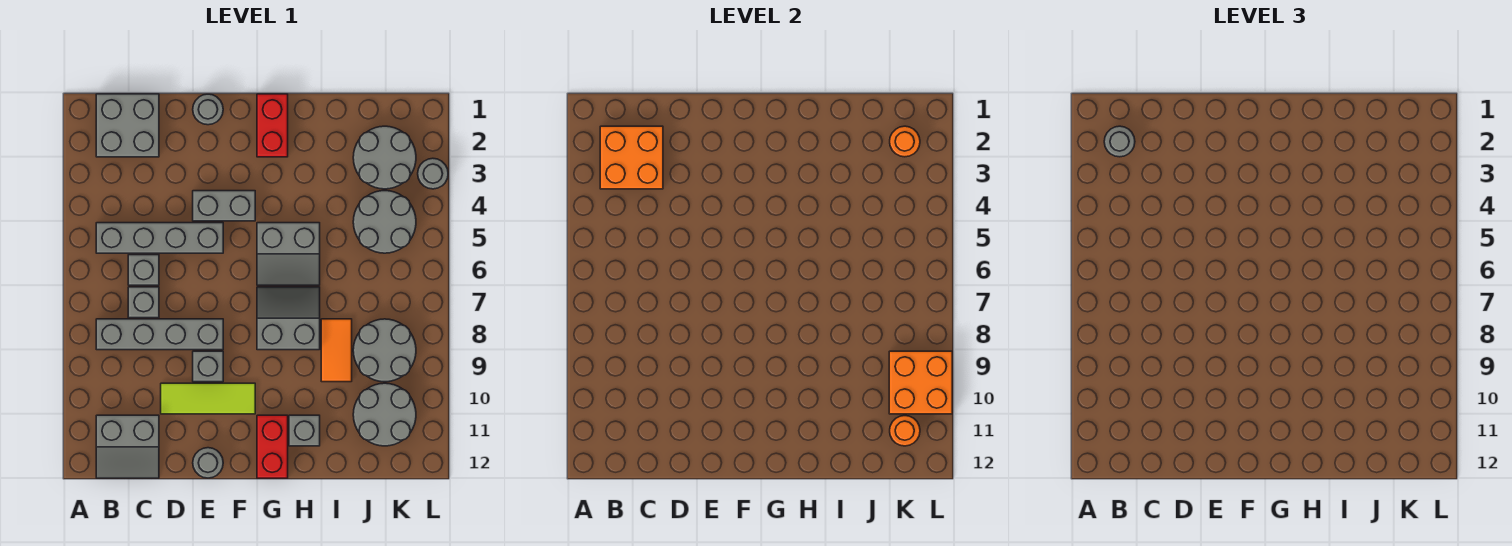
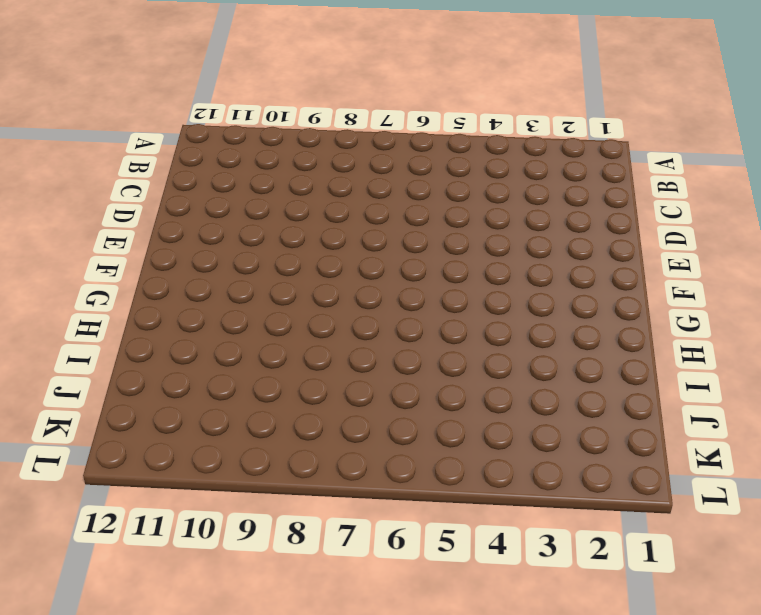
none -> grey brick B1:C2 level 1
none -> grey brick B5:E5 level 1
none -> grey brick B8:E8 level 1

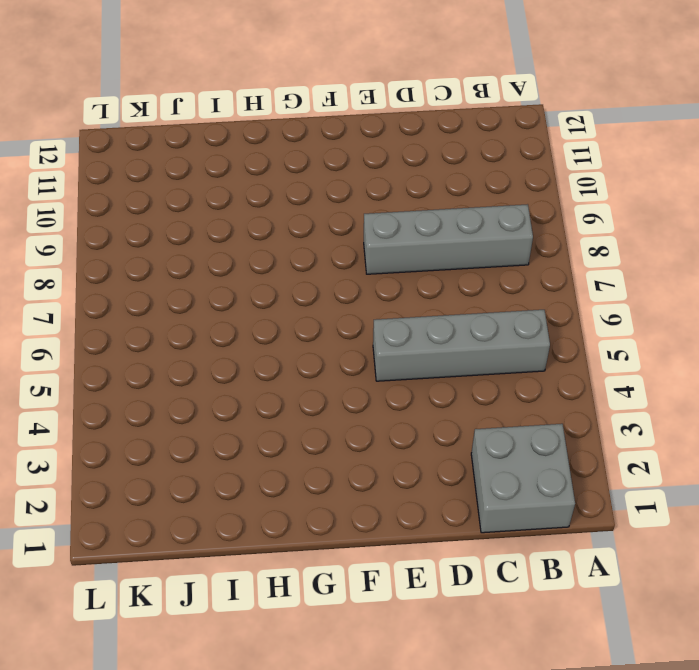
none -> grey slope B11:C12 level 1 top 11
none -> grey brick C6 level 1
none -> grey brick C7 level 1

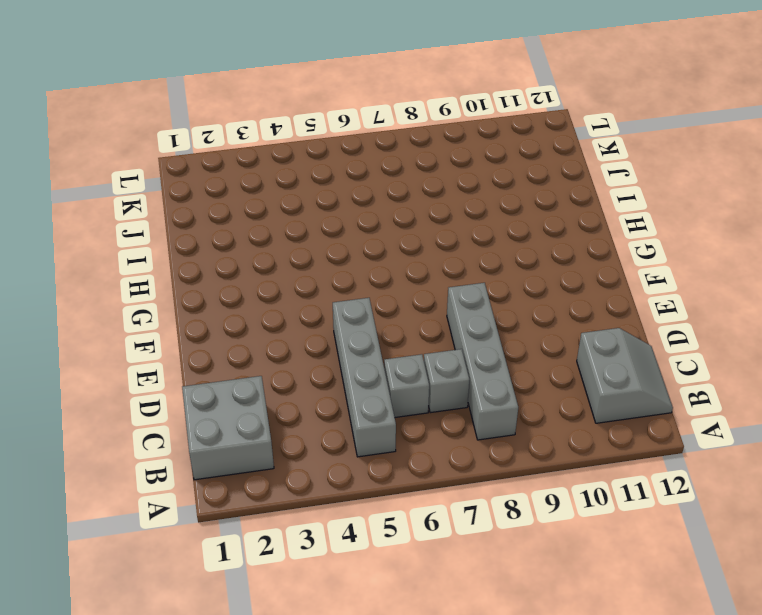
none -> lime tile D10:F10 level 1
none -> grey round brick E1 level 1
none -> grey brick E4:F4 level 1

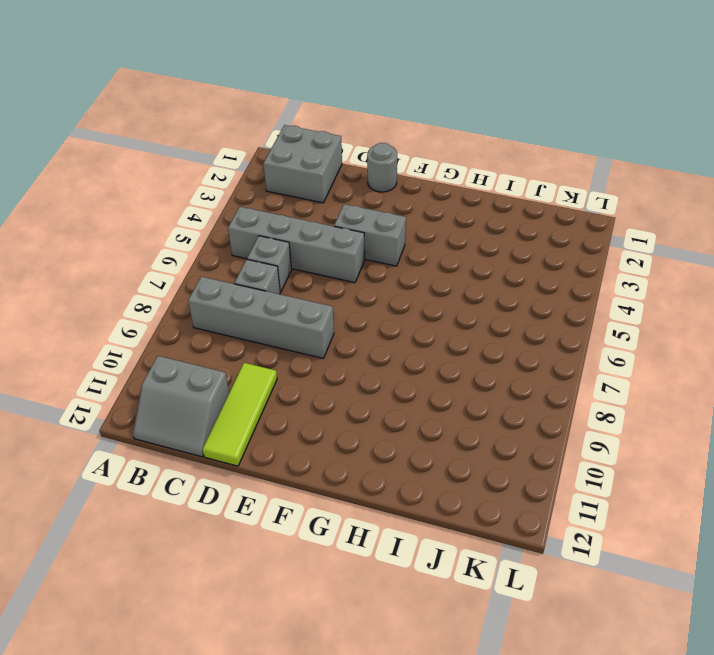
lime tile D10:D12 level 1 -> lime tile D10:F10 level 1
none -> grey brick E9 level 1
none -> grey round brick E12 level 1
none -> red brick G1:G2 level 1

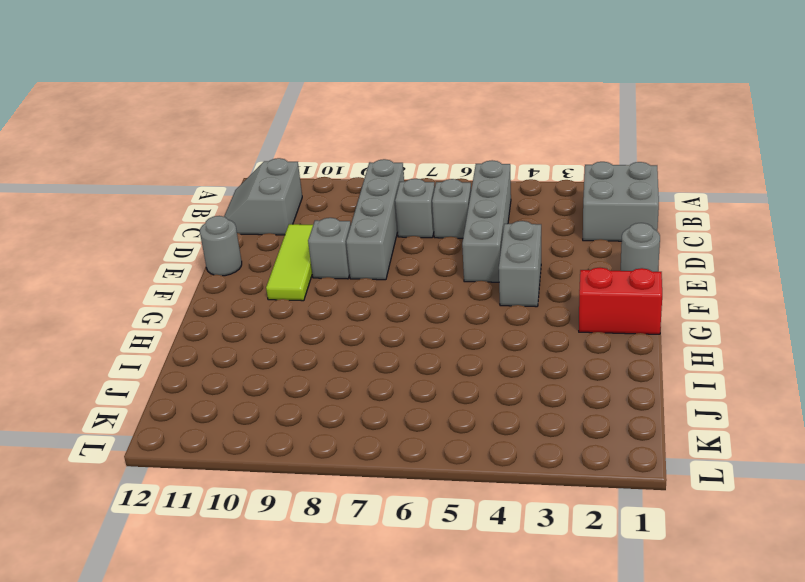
none -> grey slope G5:H6 level 1 top 5
none -> grey slope G7:H8 level 1 top 8
none -> red brick G11:G12 level 1

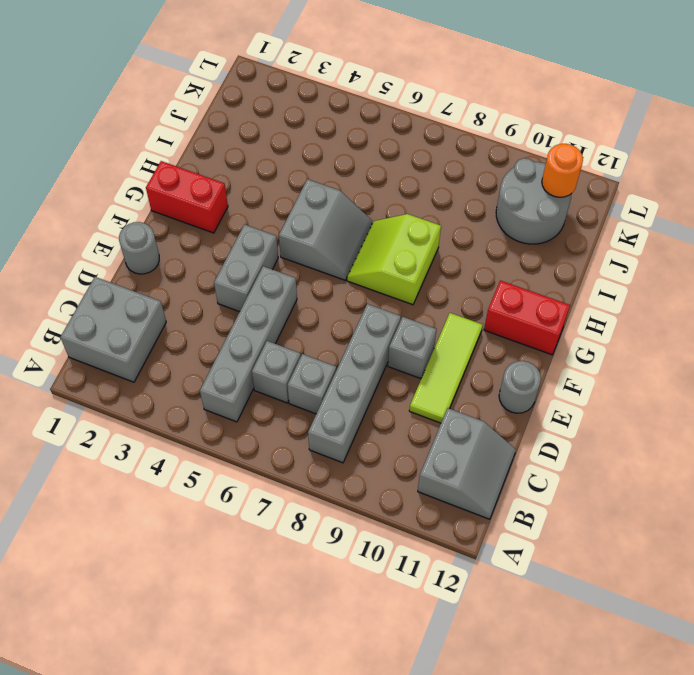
lime slope G7:H8 level 1 top 8 -> grey slope G7:H8 level 1 top 8
none -> grey brick H11 level 1
none -> orange tile I8:I9 level 1
none -> grey round brick J2:K3 level 1

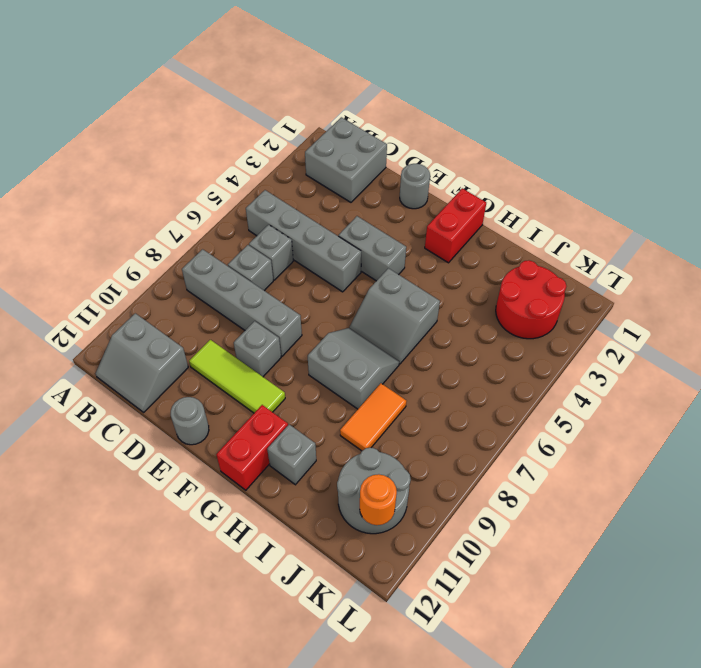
red round brick J2:K3 level 1 -> grey round brick J2:K3 level 1
none -> grey round brick J4:K5 level 1
none -> grey round brick J8:K9 level 1
none -> grey round brick L3 level 1

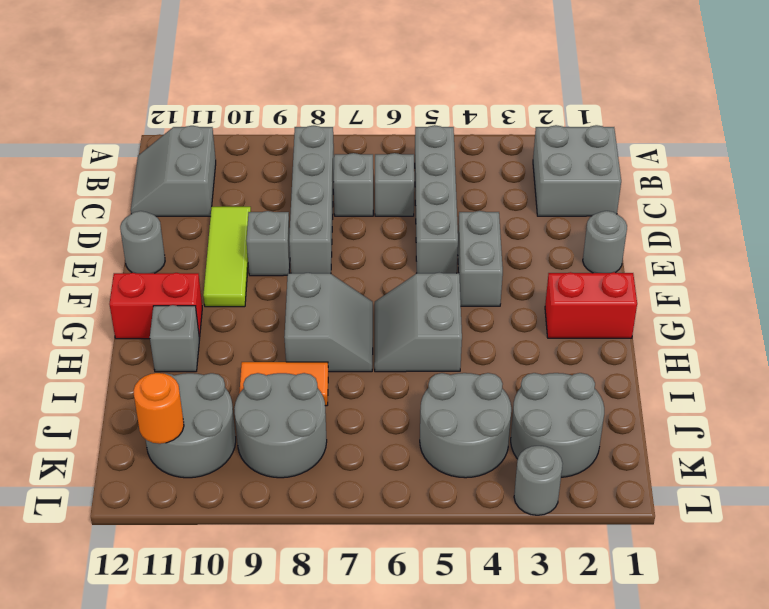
none -> orange brick B2:C3 level 2
none -> orange round brick K2 level 2
none -> orange brick K9:L10 level 2

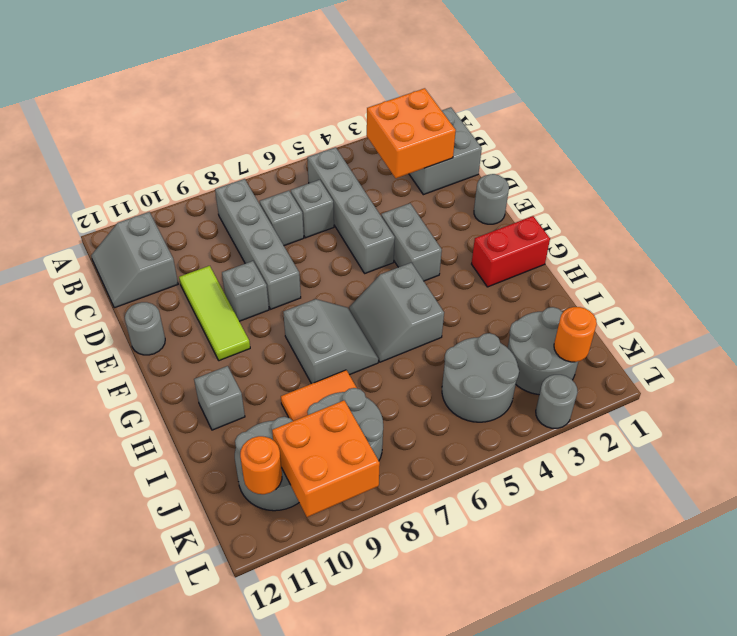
none -> red brick G11:G12 level 1
none -> grey round brick B2 level 3

